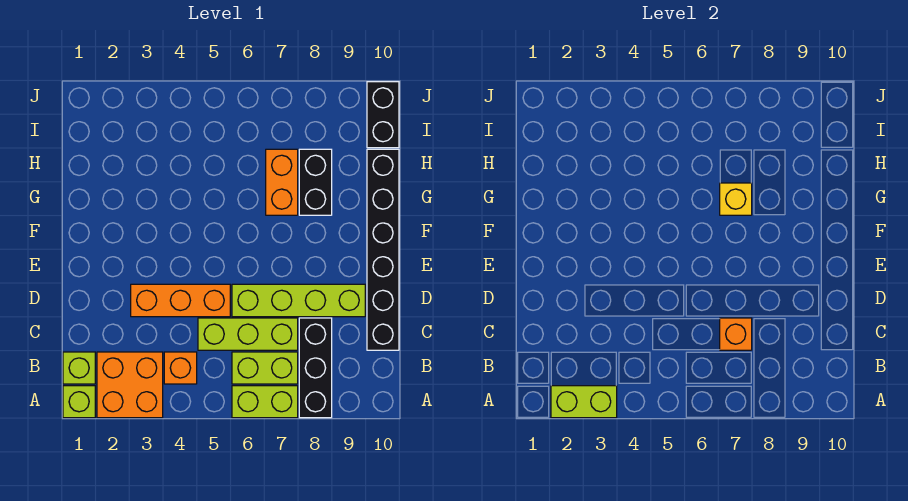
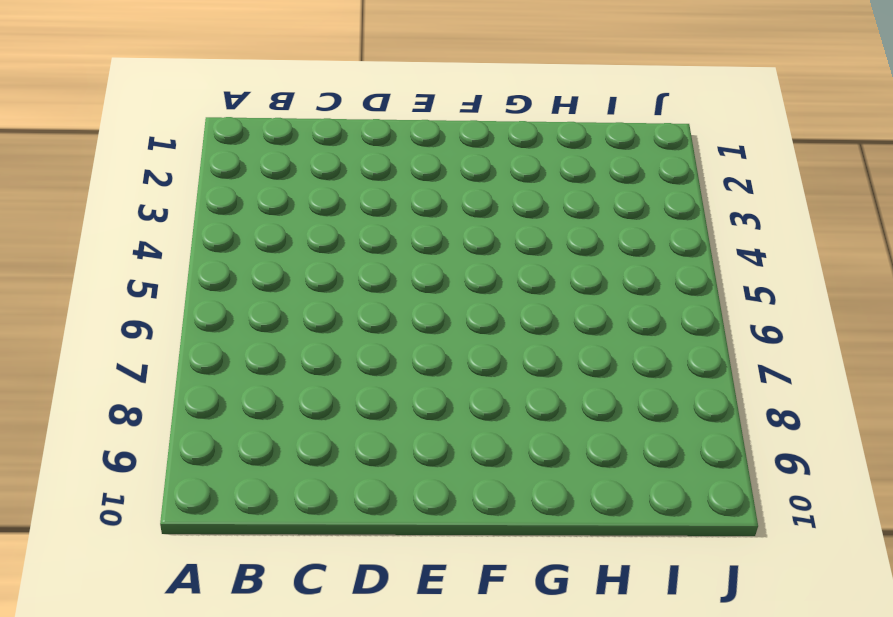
none -> lime brick A1 level 1
none -> orange brick A2:B3 level 1
none -> lime brick A6:A7 level 1

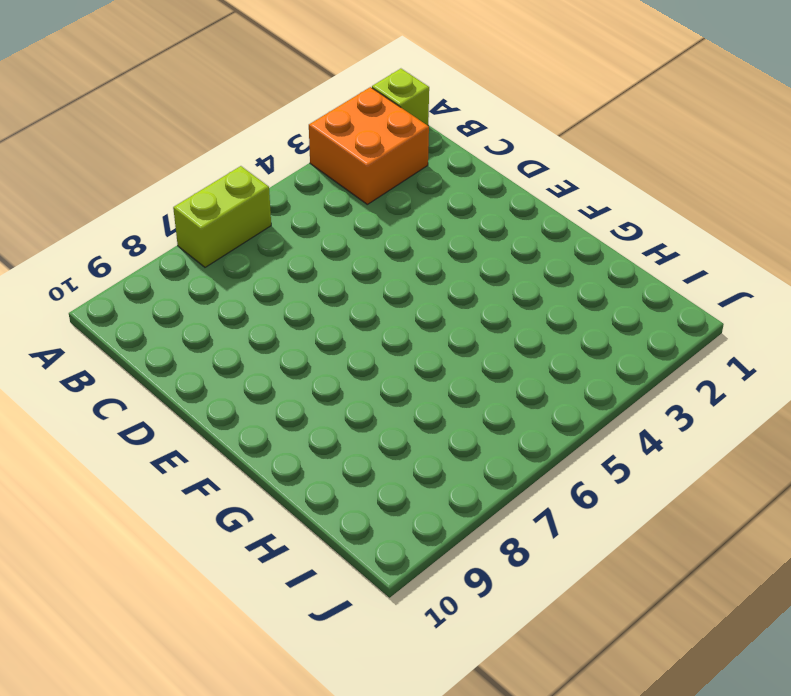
none -> black brick A8:C8 level 1
none -> lime brick B1 level 1
none -> orange brick B4 level 1

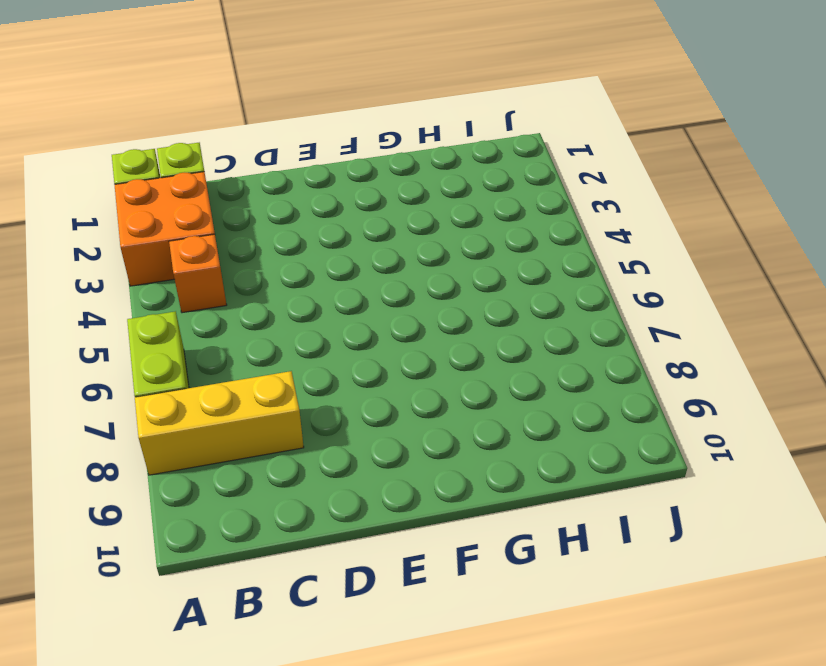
yellow brick A8:C8 level 1 -> black brick A8:C8 level 1
none -> lime brick B6:B7 level 1
none -> lime brick C5:C7 level 1
none -> black brick C10:H10 level 1

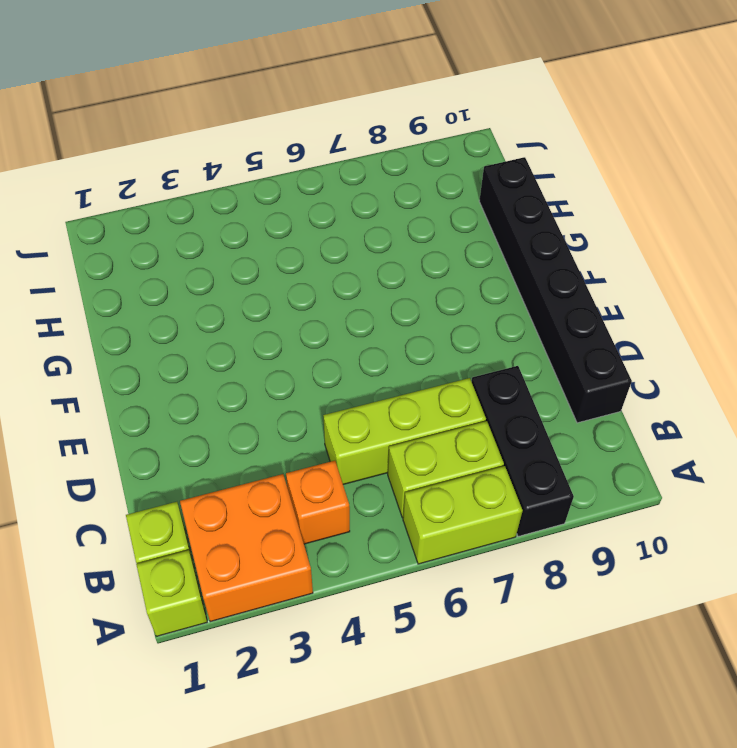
none -> orange brick D3:D5 level 1
none -> lime brick D6:D9 level 1
none -> orange brick G7:H7 level 1

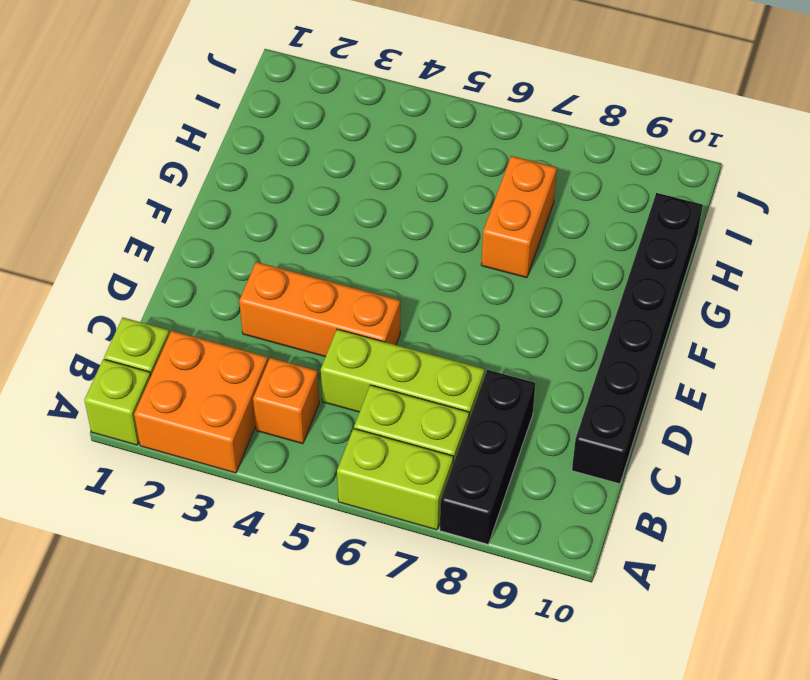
none -> lime brick D6:D9 level 1
none -> black brick G8:H8 level 1
none -> black brick I10:J10 level 1

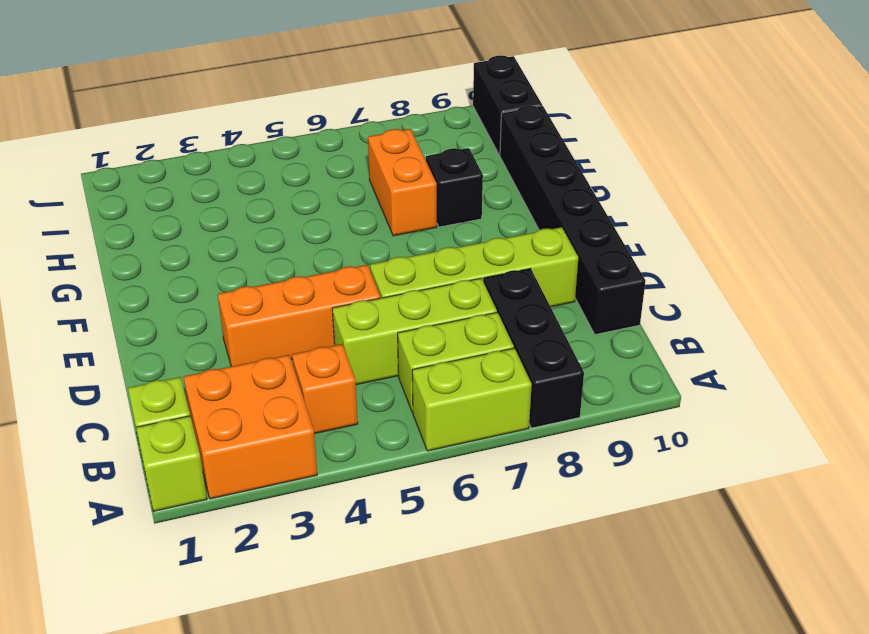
black brick G8 level 1 -> black brick G8:H8 level 1
none -> lime brick A2:A3 level 2
none -> orange brick C7 level 2
none -> yellow brick G7 level 2

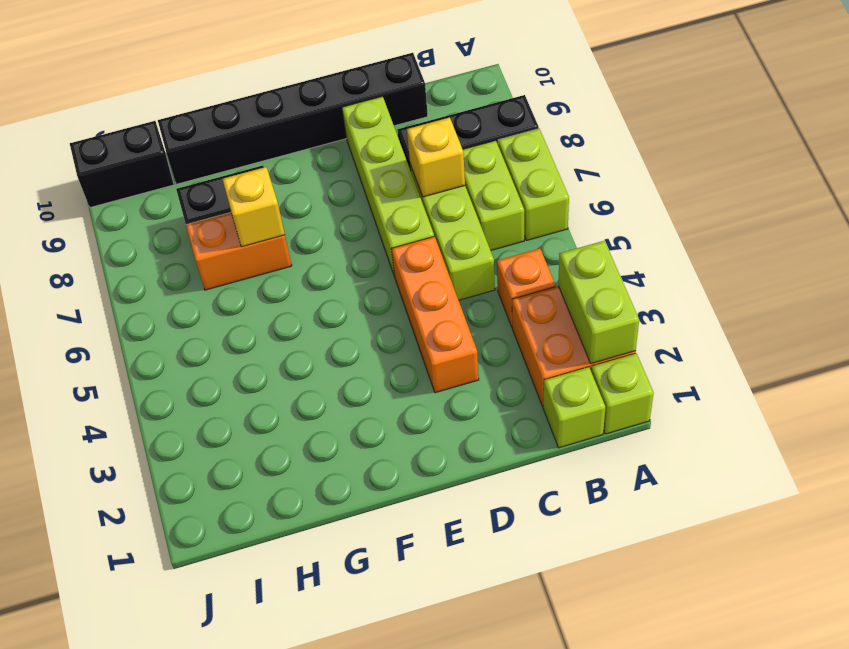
yellow brick C7 level 2 -> orange brick C7 level 2

